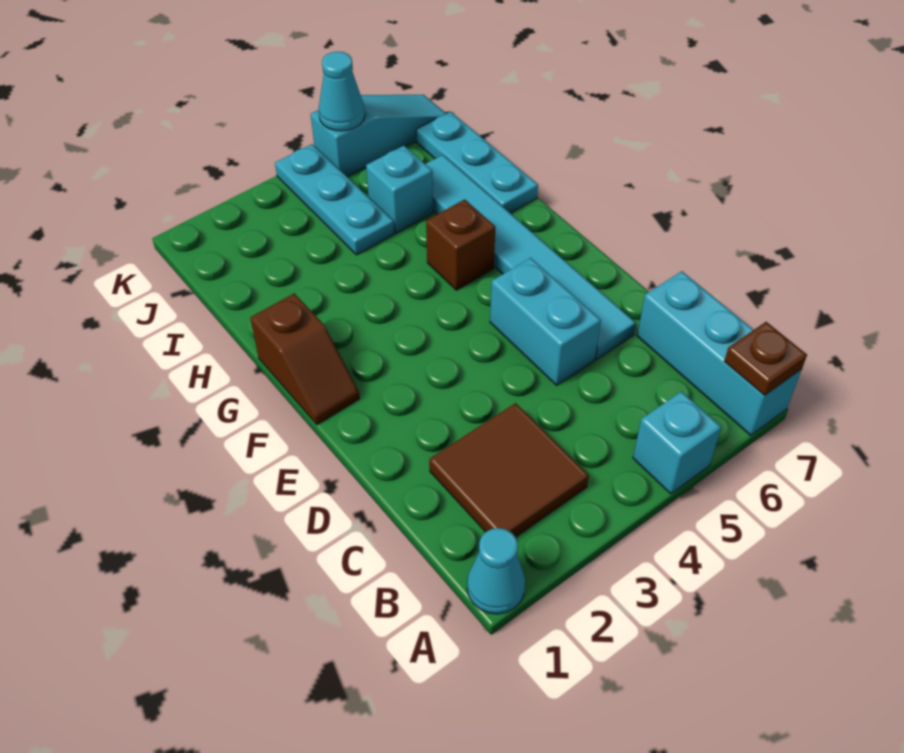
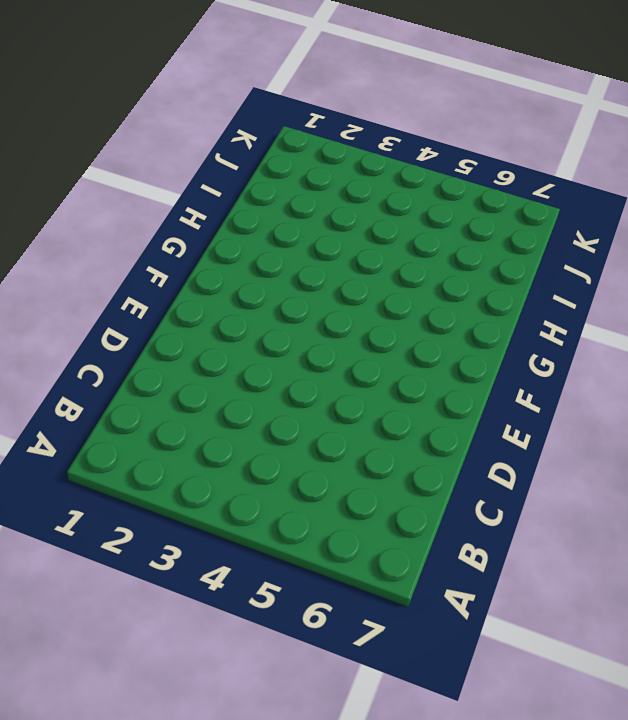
none -> cyan cone A1 level 1
none -> cyan brick A5 level 1
none -> cyan brick A7:C7 level 1

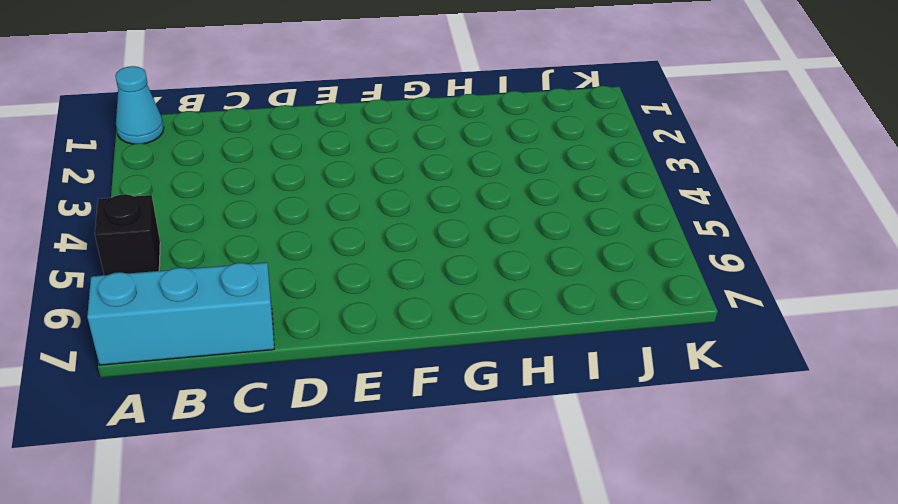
black brick A5 level 1 -> cyan brick A5 level 1
none -> brown tile B2:C3 level 1
none -> cyan brick D5:E5 level 1
none -> cyan tile D6:I6 level 1

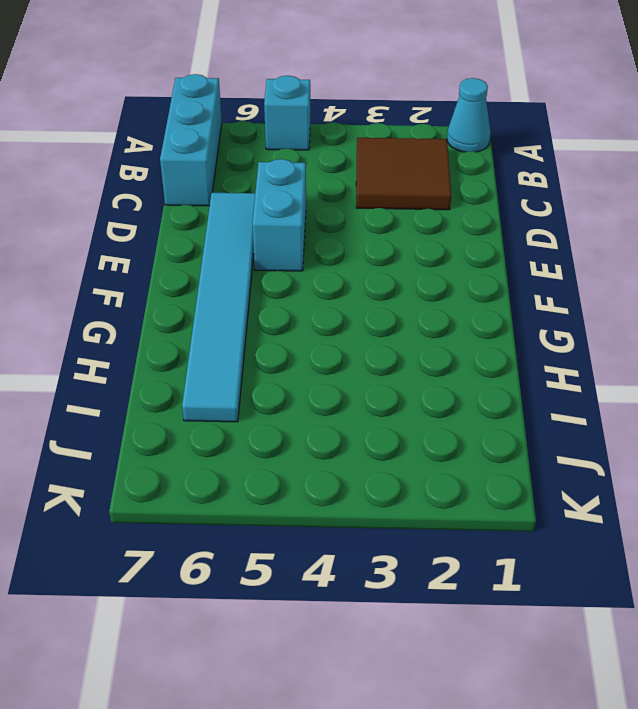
none -> brown slope F1:G1 level 1 top G
none -> brown brick G5 level 1
none -> cyan plate H7:J7 level 1

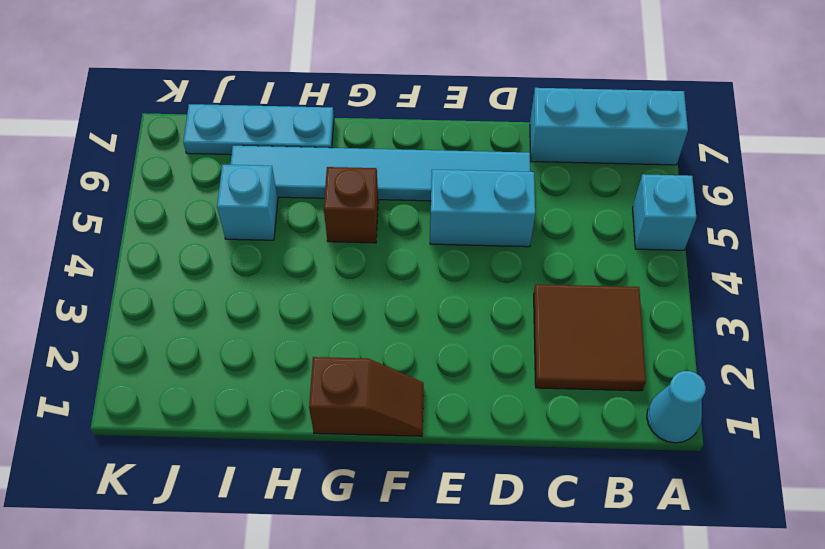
none -> cyan plate I4:K4 level 1
none -> cyan slope K5:K7 level 1 top 5
none -> brown plate A7 level 2

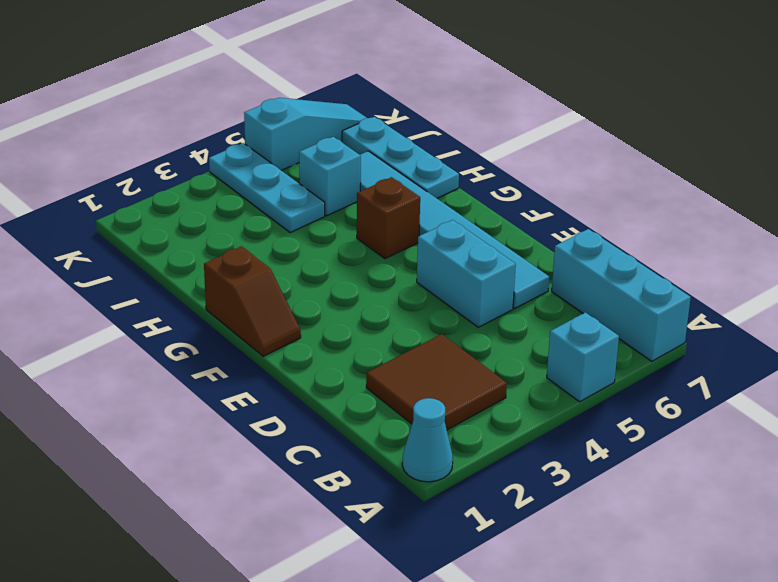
none -> brown plate A7 level 2
none -> cyan cone K5 level 2

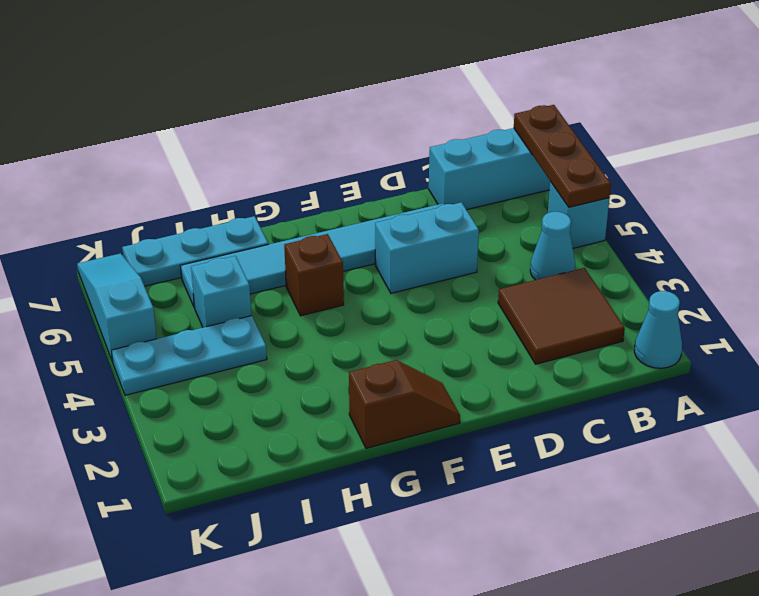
brown plate A5:A7 level 2 -> brown plate A7 level 2
cyan cone B4 level 1 -> cyan cone K5 level 2

